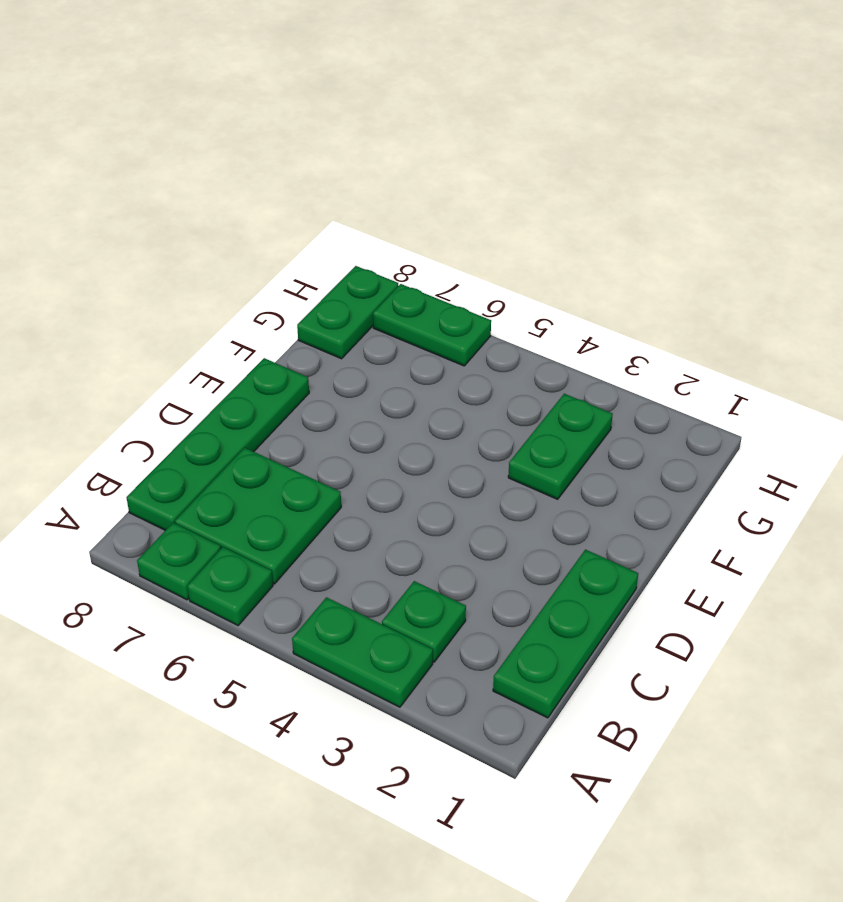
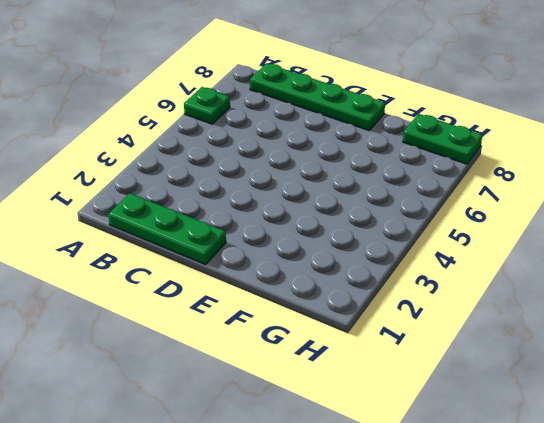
none -> green plate A3:A4 level 1
none -> green plate A7 level 1

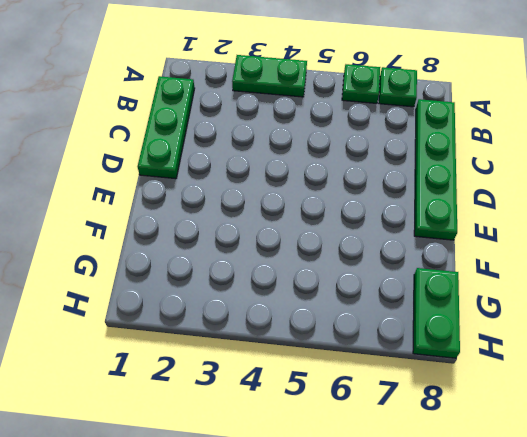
none -> green plate B3 level 1
none -> green plate B6:C7 level 1

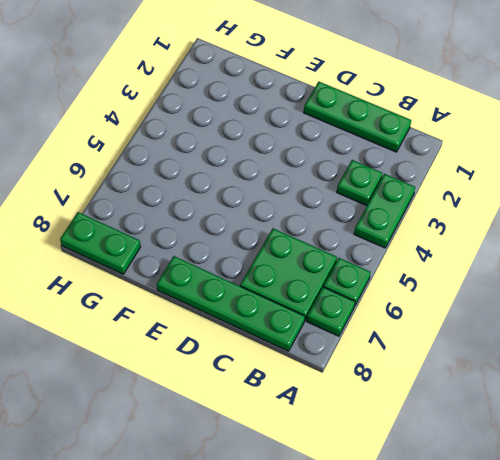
none -> green plate F3:G3 level 1
none -> green plate H6:H7 level 1

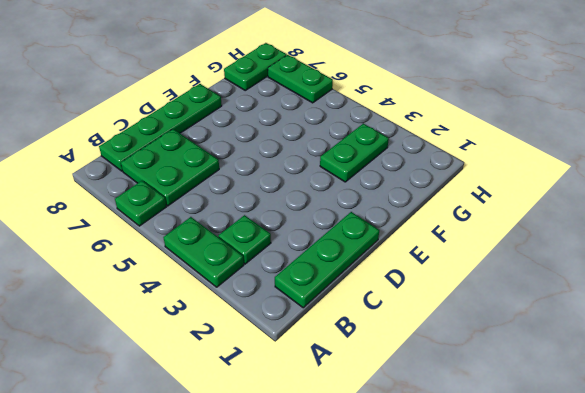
none -> green plate A7 level 1

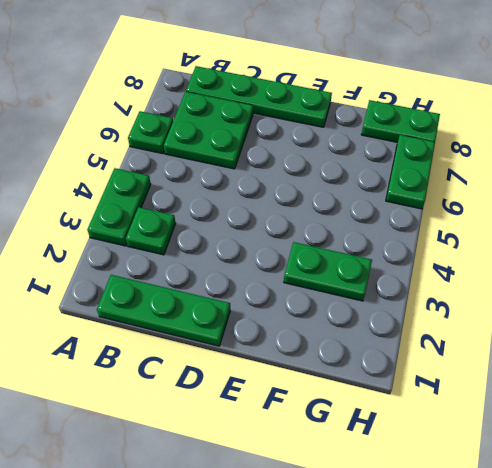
none -> green plate A7 level 1

